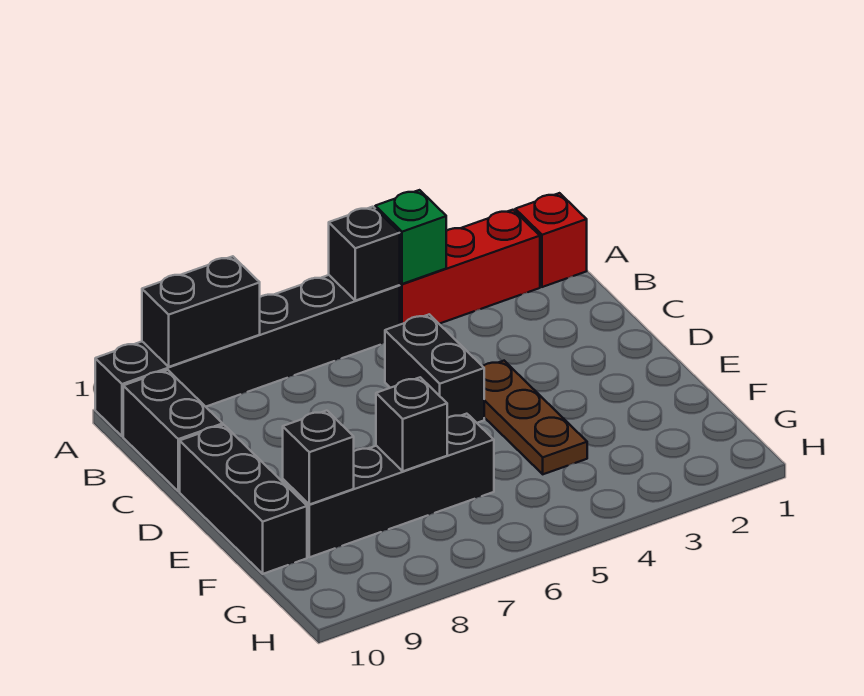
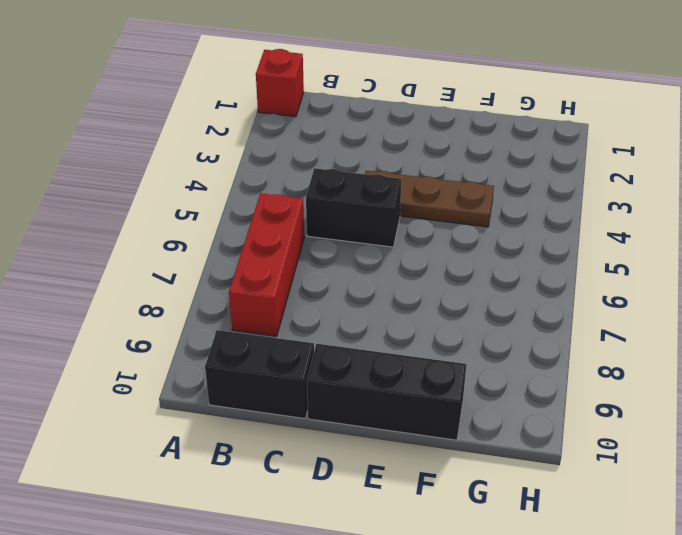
red brick B6:B8 level 1 -> red brick A2:A4 level 1
none -> black brick A5:A10 level 1
none -> black brick F6:F9 level 1
none -> green brick A4 level 2

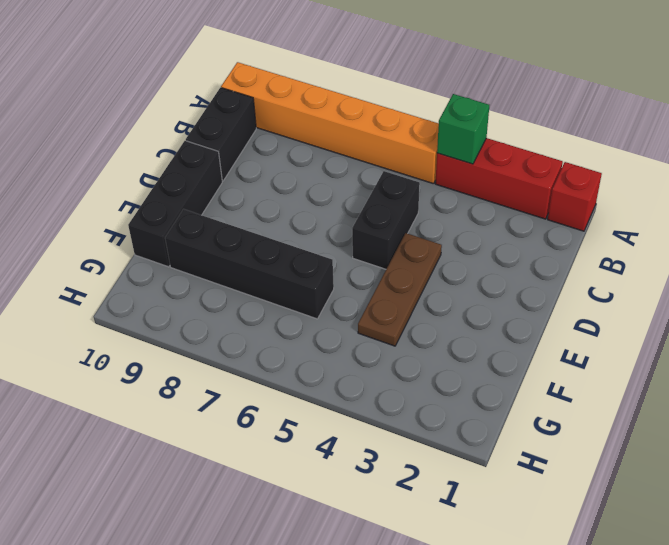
orange brick A5:A10 level 1 -> black brick A5:A10 level 1
none -> black brick A5 level 2
none -> black brick A8:A9 level 2
none -> black brick F7 level 2

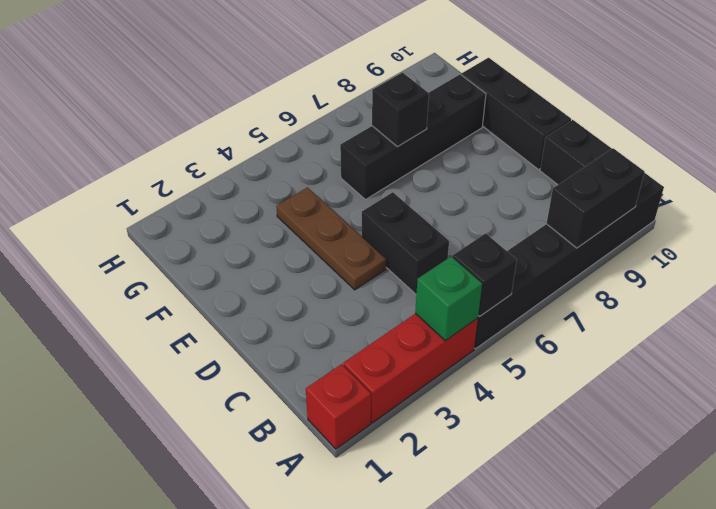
none -> black brick F9 level 2

